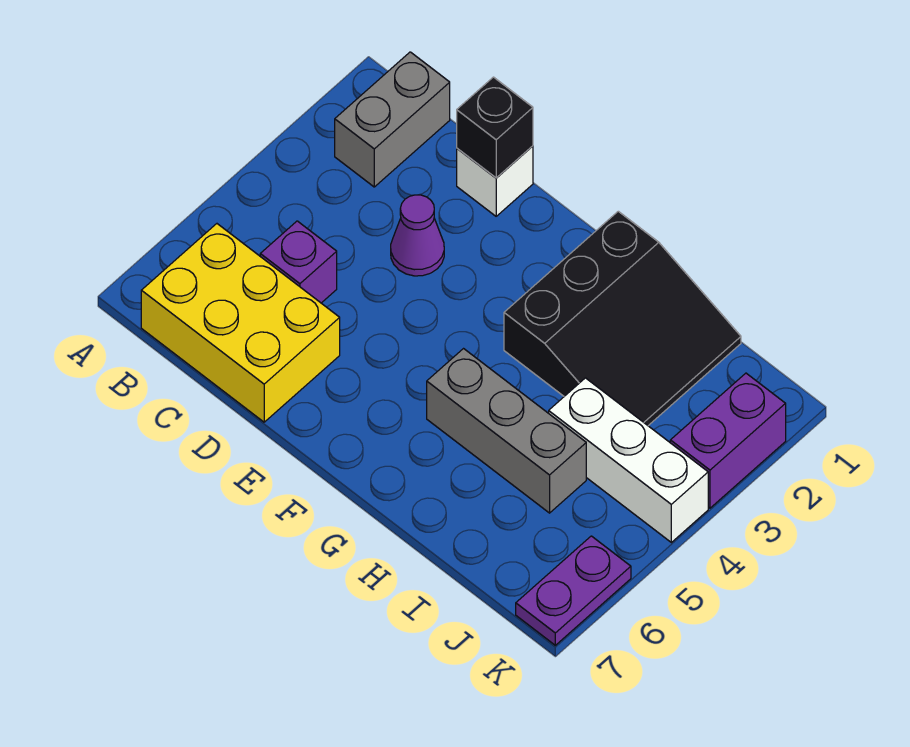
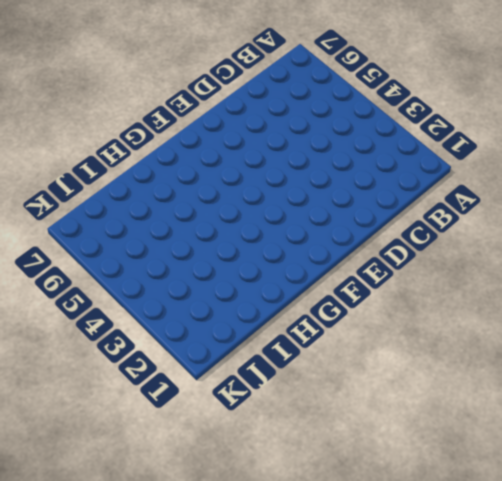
none -> grey brick B1:B2 level 1
none -> yellow brick B6:D7 level 1

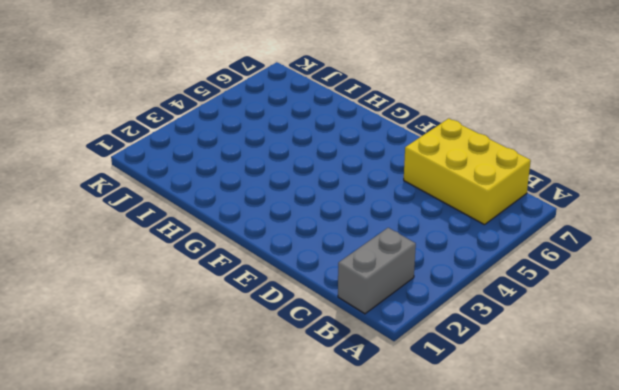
none -> purple brick C5 level 1
none -> white brick D1 level 1

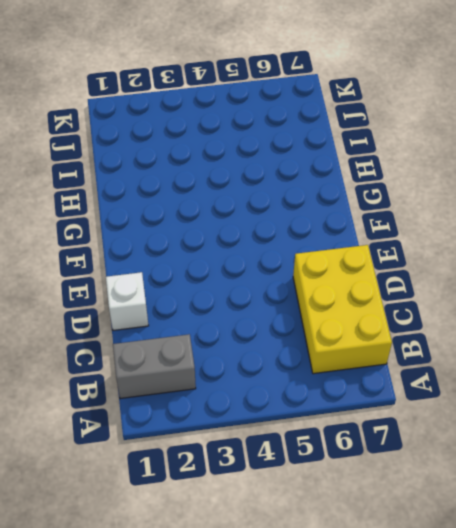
none -> purple brick C5 level 1
none -> purple cone D3 level 1

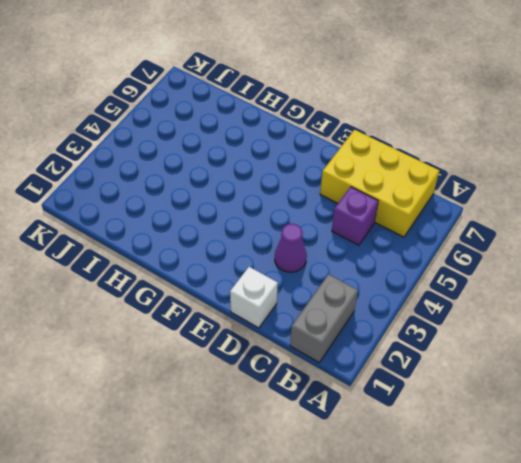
none -> black slope G1:I3 level 1 top G
none -> grey brick G5:I5 level 1

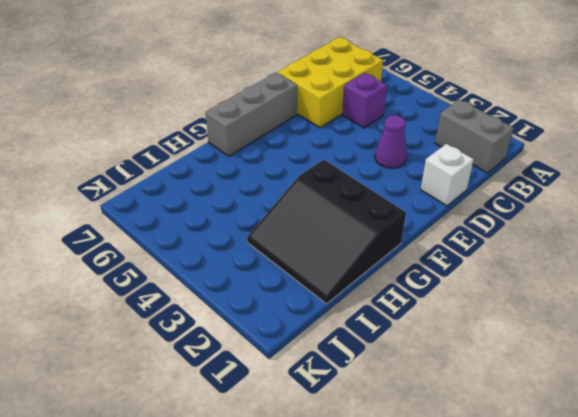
grey brick E7:G7 level 1 -> grey brick G5:I5 level 1
none -> white brick I4:K4 level 1
none -> purple brick K2:K3 level 1

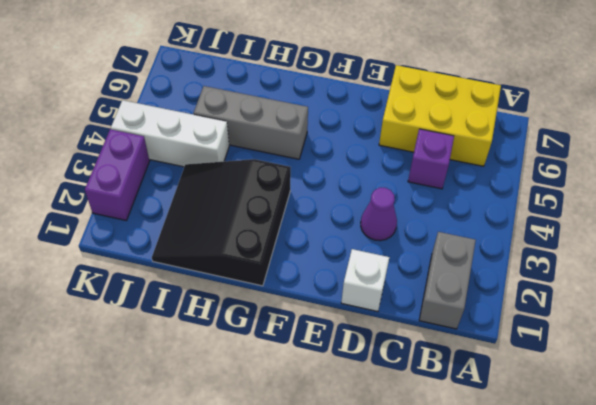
none -> purple plate K6:K7 level 1
none -> black brick D1 level 2

